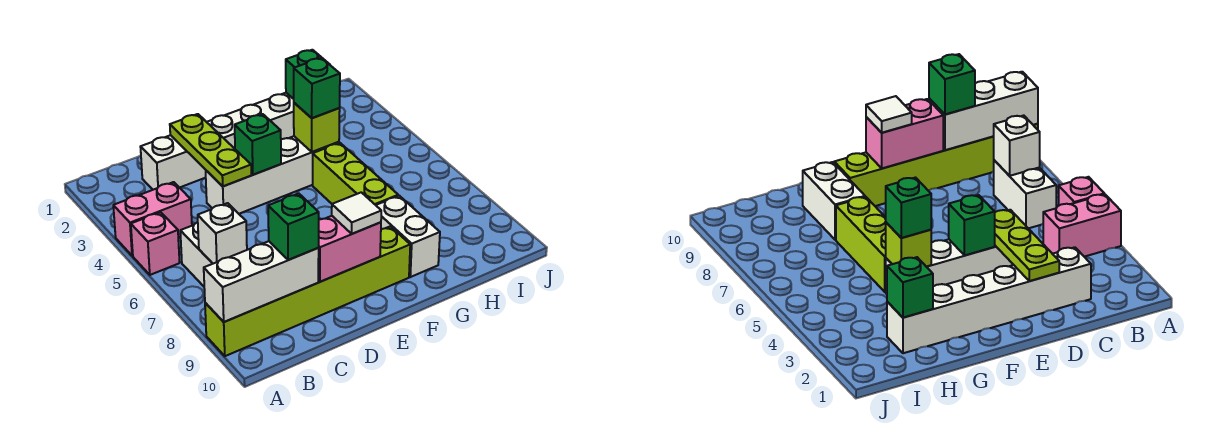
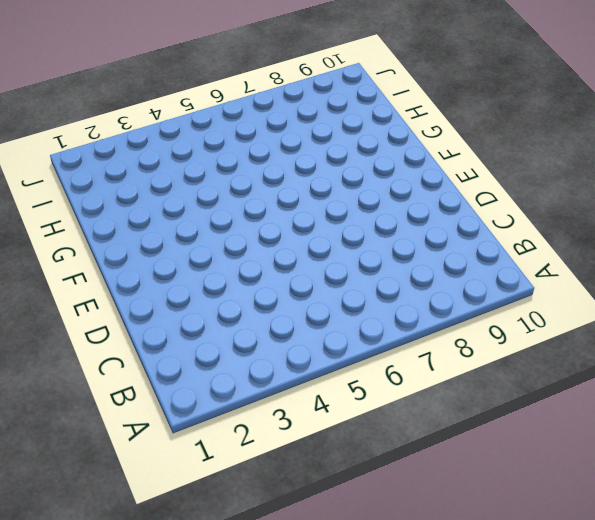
none -> pink brick A4:B4 level 1
none -> pink brick A5 level 1
none -> lime brick A9:F9 level 1

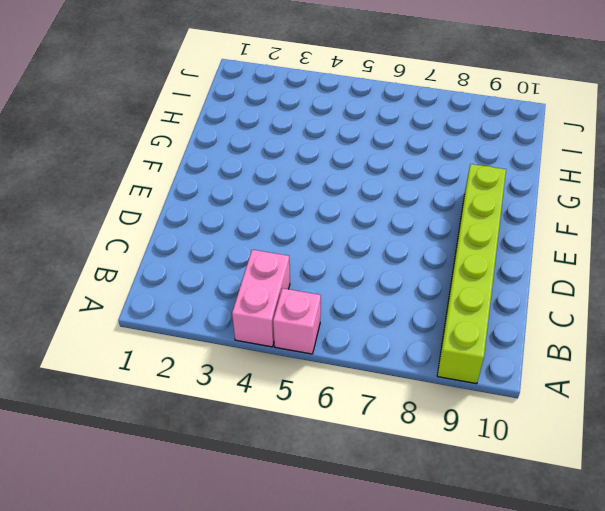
none -> white brick B6:B7 level 1
none -> white brick C2:H2 level 1
none -> white brick D4:G4 level 1

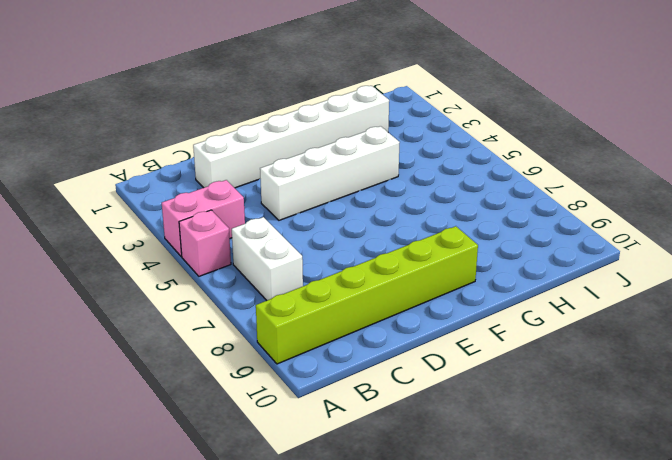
none -> lime brick G5:G7 level 1
none -> white brick G8:G9 level 1
none -> white brick A9:C9 level 2

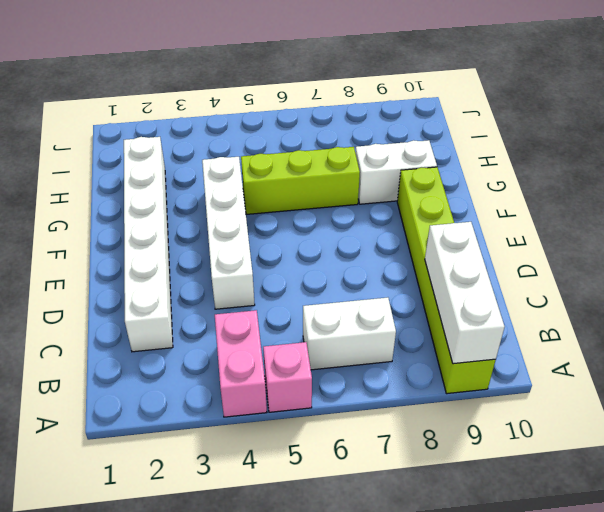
none -> white brick B7 level 2
none -> lime plate D2:D4 level 2
none -> pink brick D9:E9 level 2

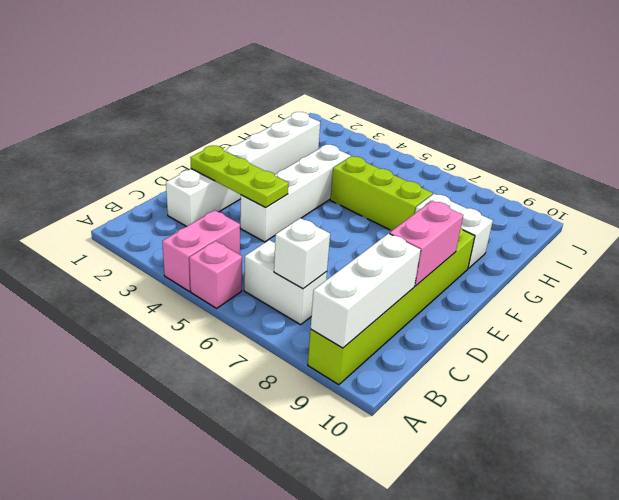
none -> green brick E4 level 2
none -> lime brick G4 level 2
none -> green brick H2 level 2

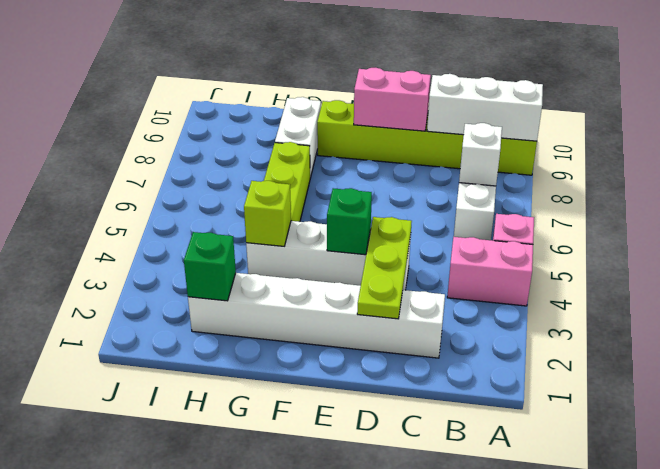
none -> green brick C9 level 3
none -> white tile E9 level 3
none -> green brick G4 level 3

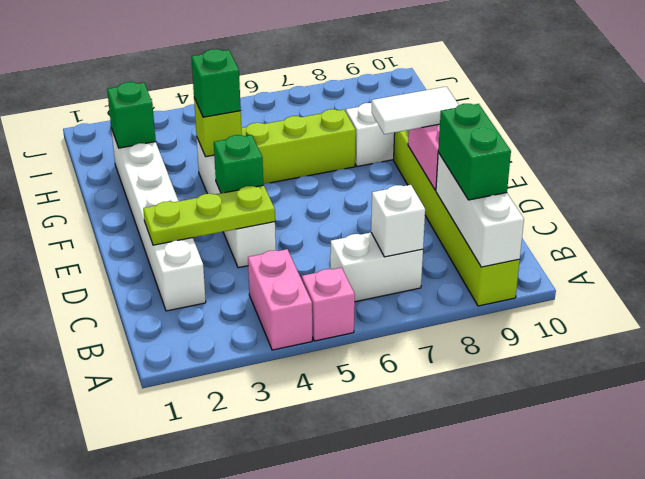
green brick B9:C9 level 3 -> green brick C9 level 3
white tile E8:E9 level 3 -> white tile E9 level 3

